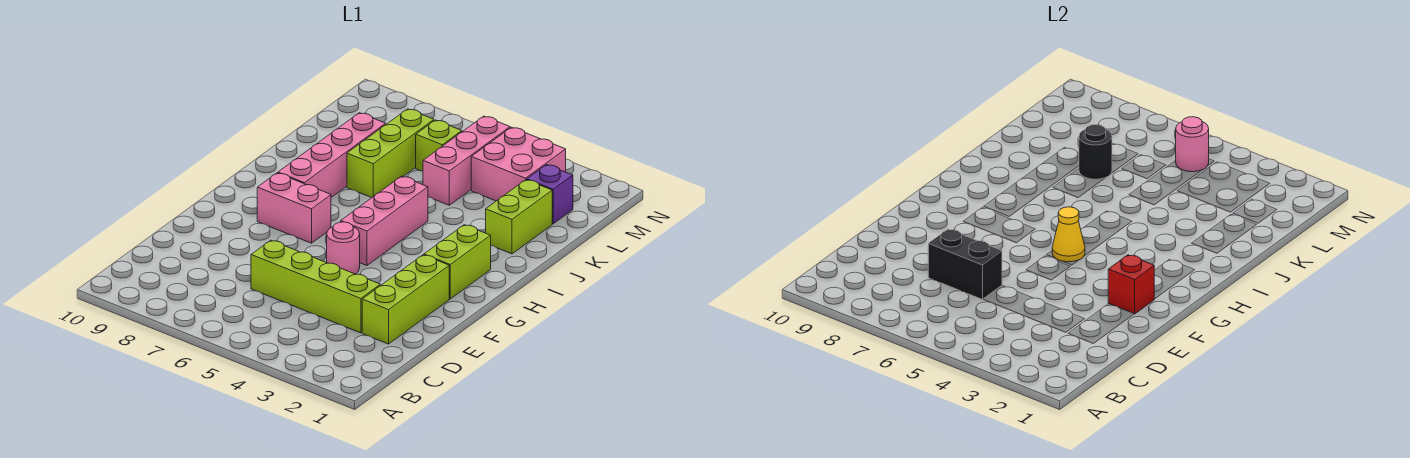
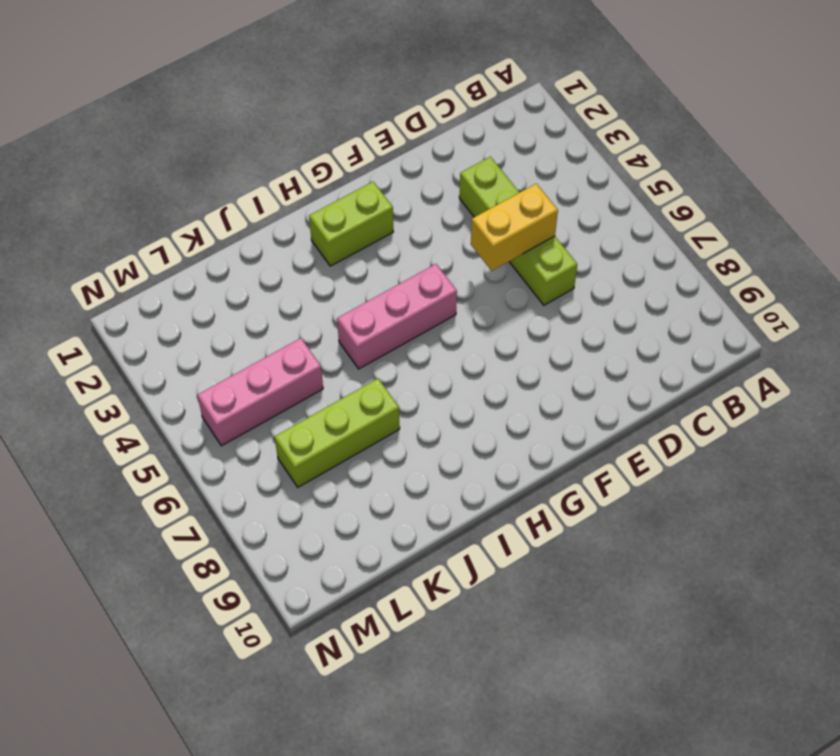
yellow brick D5:E5 level 2 -> none
none -> lime brick D2:F2 level 1
none -> pink round brick F5 level 1
none -> pink brick G7:G8 level 1

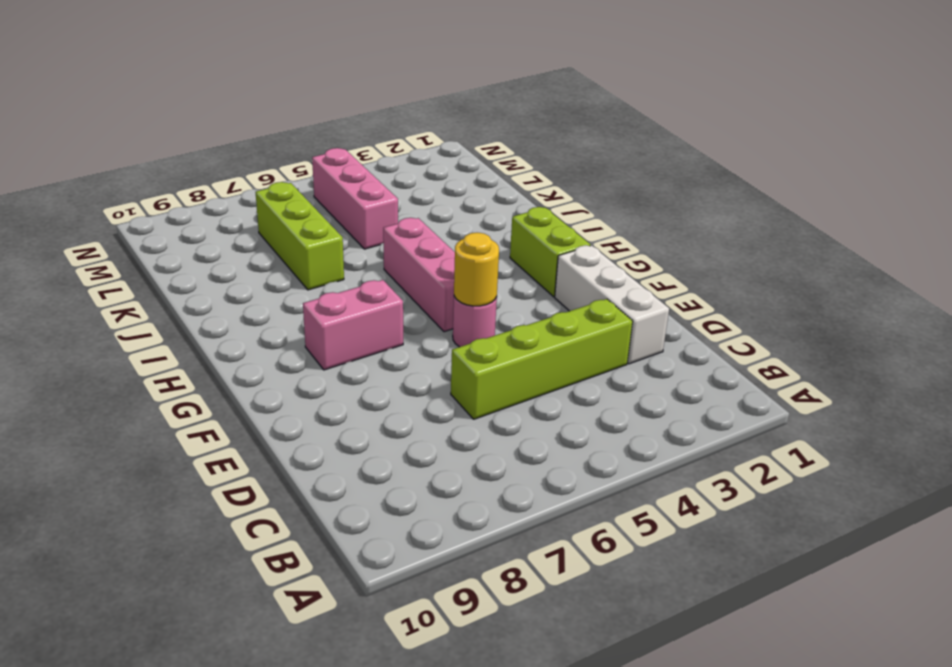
white brick D2:F2 level 1 -> lime brick D2:F2 level 1
yellow round brick F5 level 2 -> none
none -> pink brick H8:K8 level 1
none -> lime brick J2:K2 level 1
none -> purple brick L2 level 1

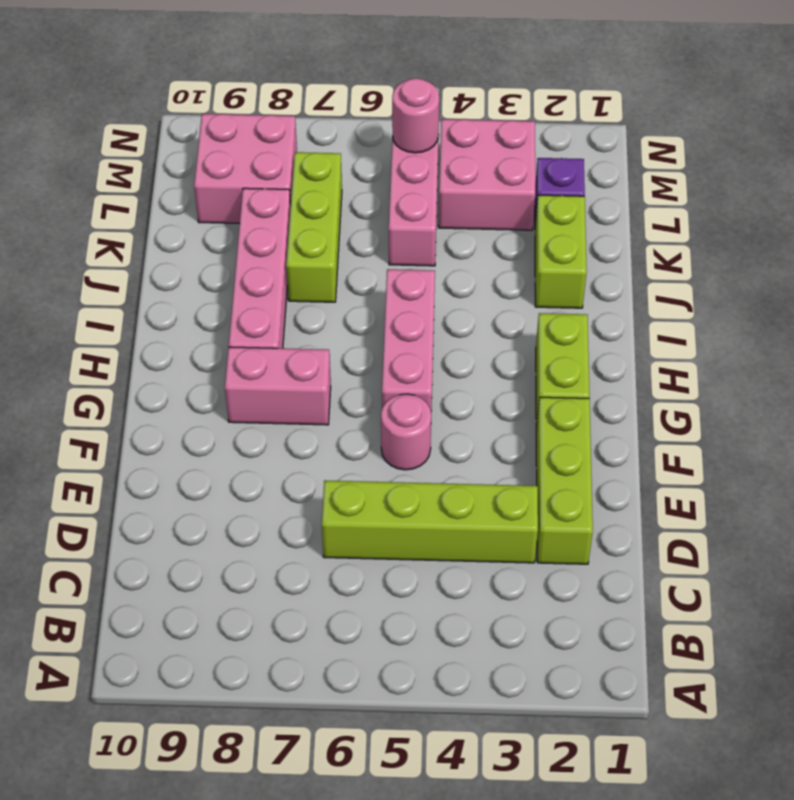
pink brick L8:M9 level 1 -> none
none -> lime brick L6 level 1
none -> black brick D6:D7 level 2
none -> red brick F2 level 2

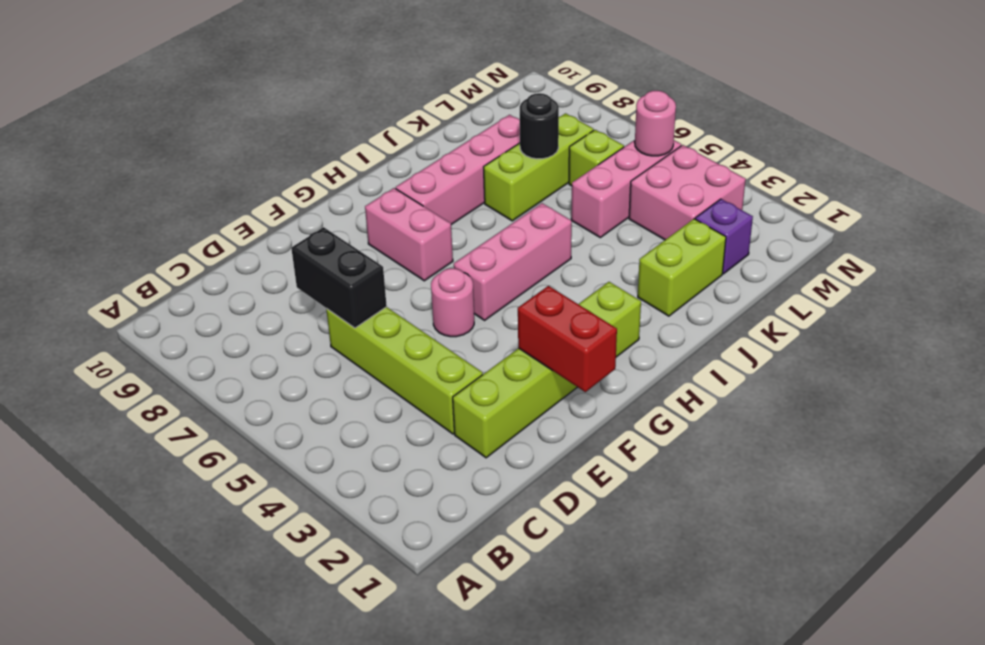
red brick F1:F2 level 2 -> red brick F2 level 2
none -> yellow cone G5 level 2

